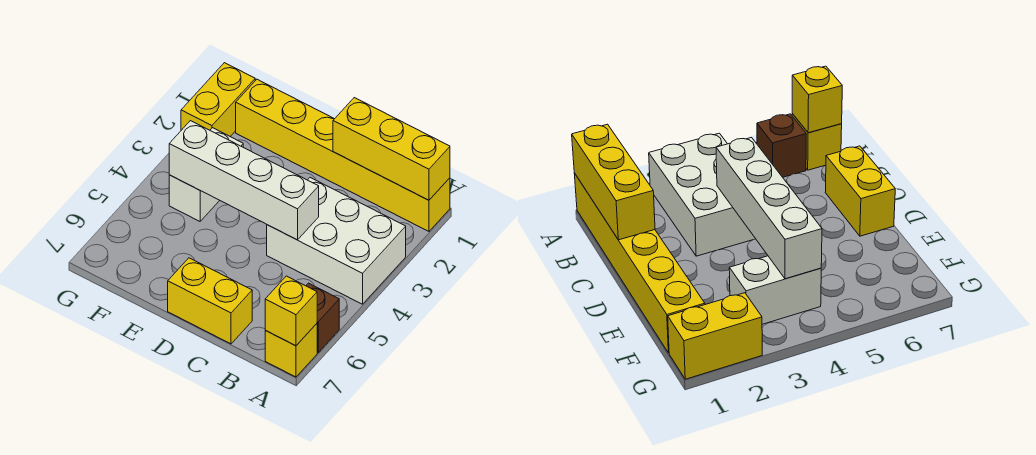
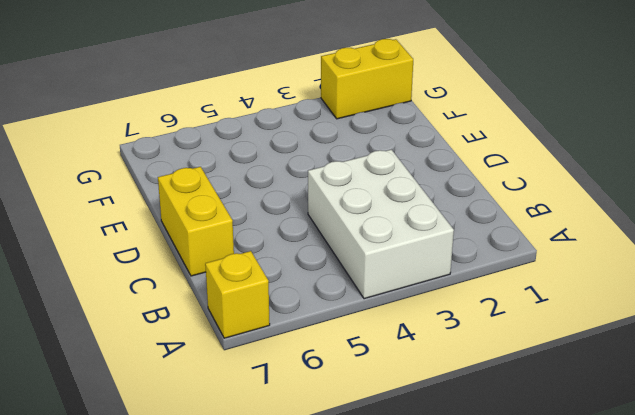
none -> yellow brick A1:F1 level 1
none -> brown brick A6 level 1

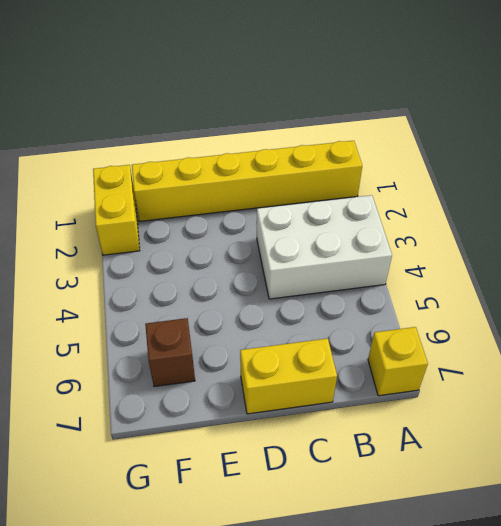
brown brick F6 level 1 -> brown brick A6 level 1
none -> white brick F3:F4 level 1
none -> yellow brick A1:C1 level 2

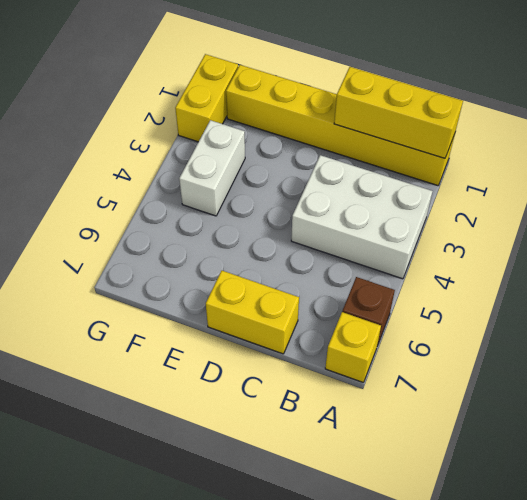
none -> yellow brick A7 level 2
none -> white brick C4:F4 level 2

